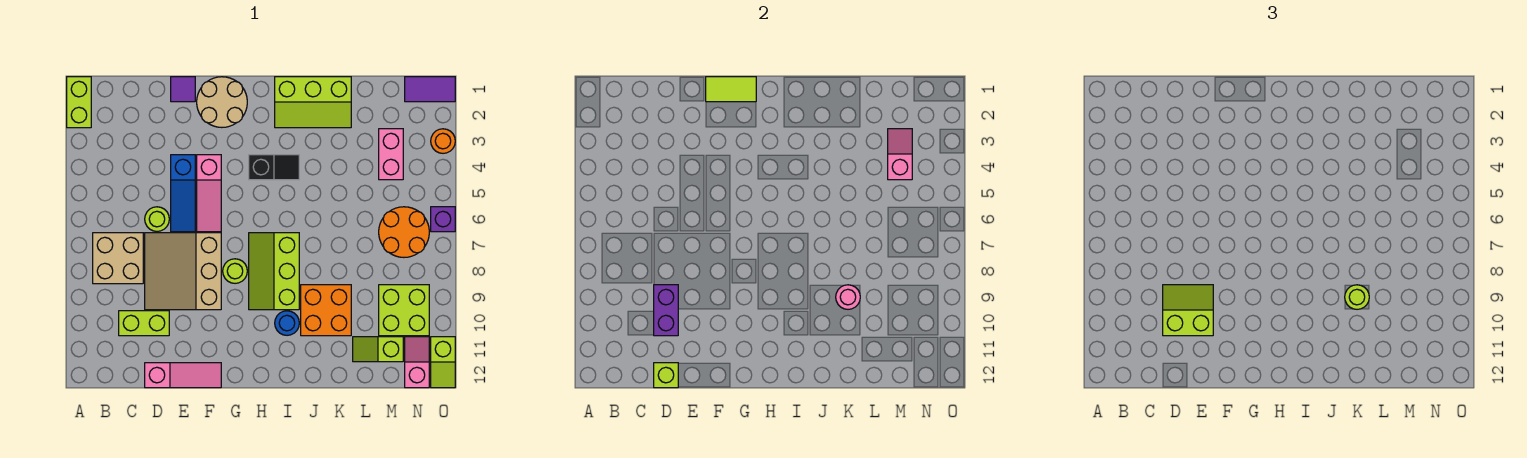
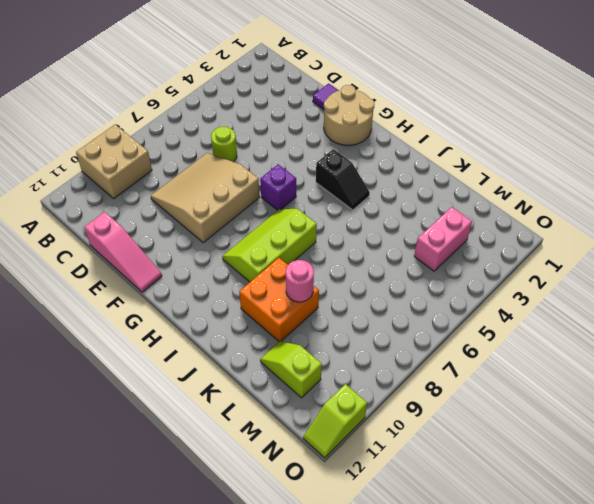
tan brick A9:B10 level 1 -> tan brick B7:C8 level 1
purple brick G6 level 1 -> purple brick O6 level 1
none -> lime brick A1:A2 level 1
none -> lime brick C10:D10 level 1
none -> blue slope E4:E6 level 1 top 4
none -> pink slope F4:F6 level 1 top 4

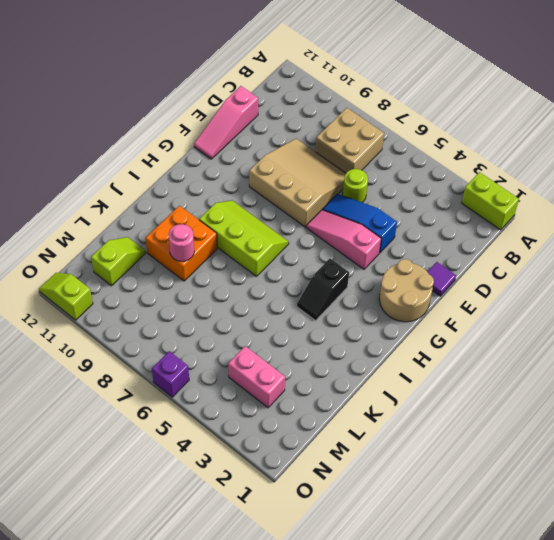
none -> lime brick C10:D10 level 1
none -> lime round brick G8 level 1
none -> lime slope I1:K2 level 1 top 1
none -> blue round brick I10 level 1

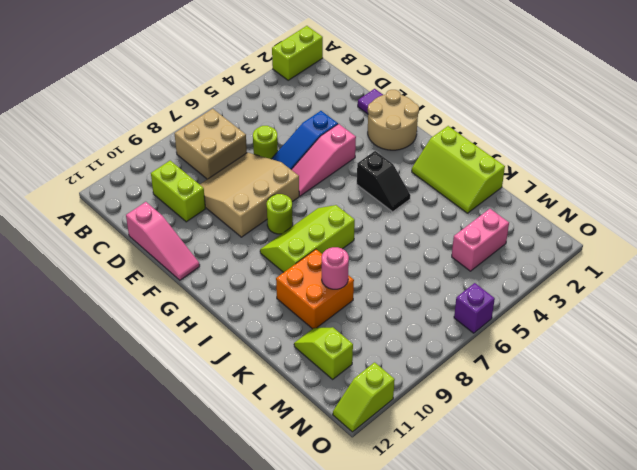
none -> blue round brick I10 level 1
none -> orange round brick M6:N7 level 1
none -> lime brick M9:N10 level 1
none -> purple tile N1:O1 level 1

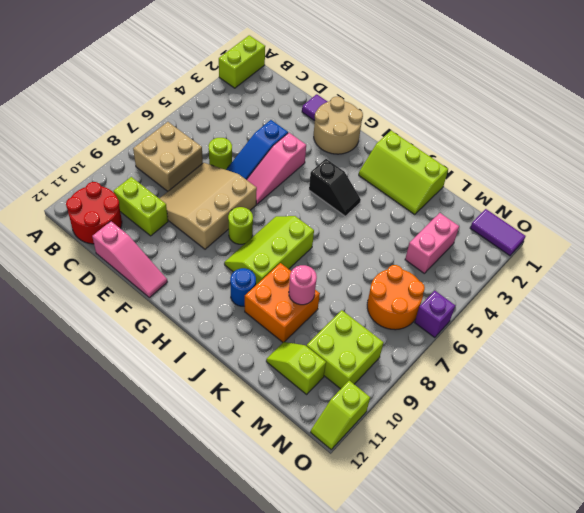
red round brick B11:C12 level 1 -> none
none -> pink slope N11:N12 level 1 top 12
none -> orange round brick O3 level 1
none -> purple brick D9:D10 level 2
none -> lime brick D12 level 2

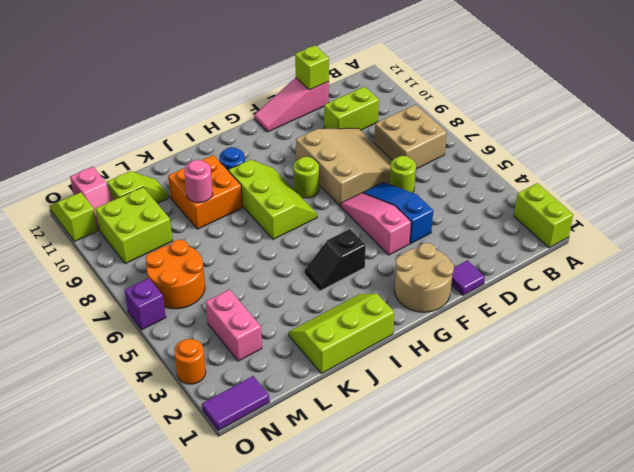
none -> purple brick D9:D10 level 2
none -> lime tile F1:G1 level 2
none -> pink slope M3:M4 level 2 top 4
none -> lime slope D9:E10 level 3 top 10

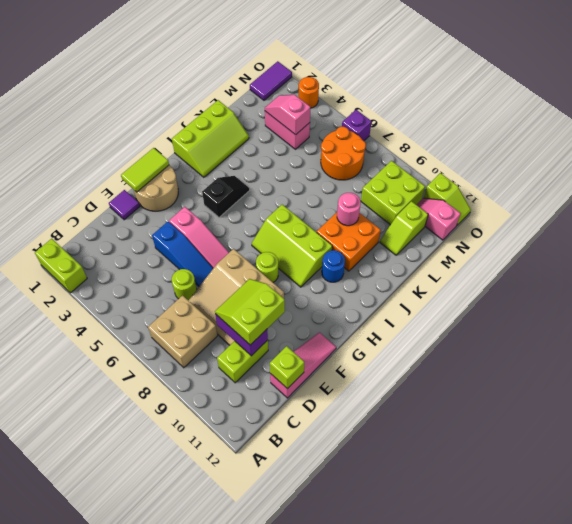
none -> lime round brick K9 level 3

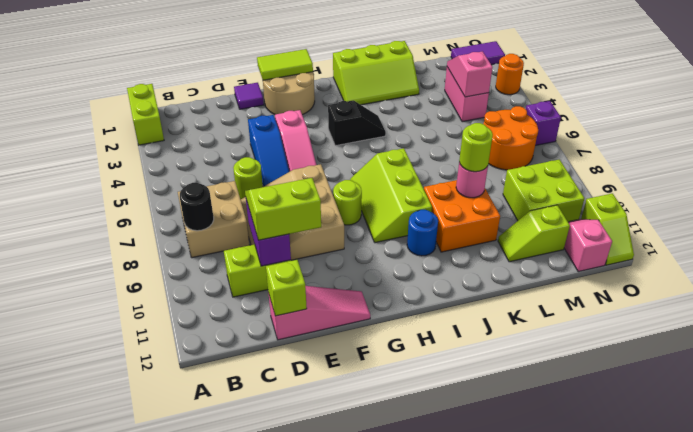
black round brick B8 level 2 -> none

